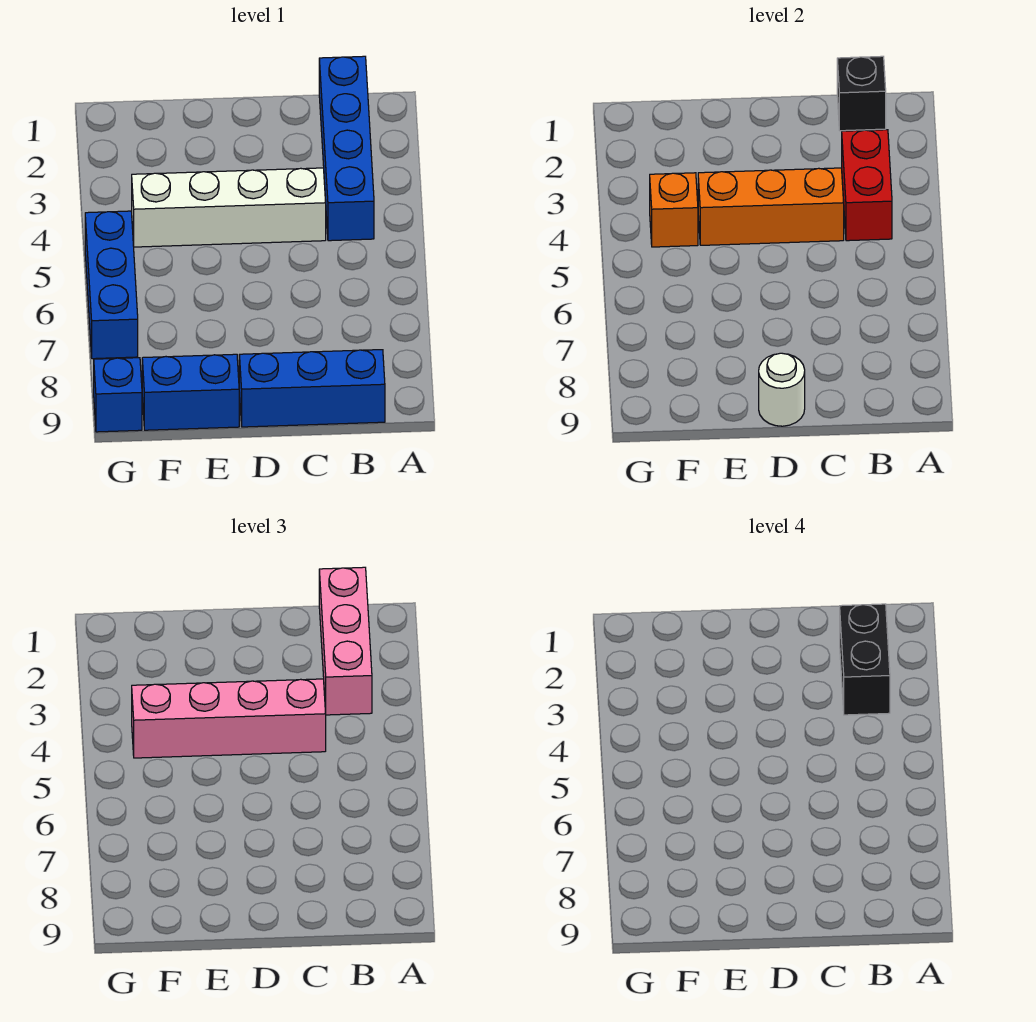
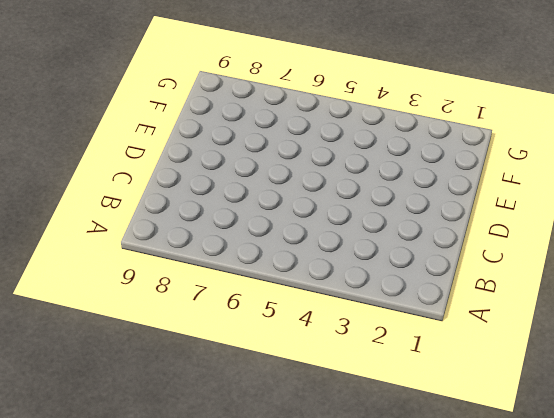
none -> blue brick B1:B4 level 1
none -> blue brick B9:D9 level 1
none -> white brick C4:F4 level 1

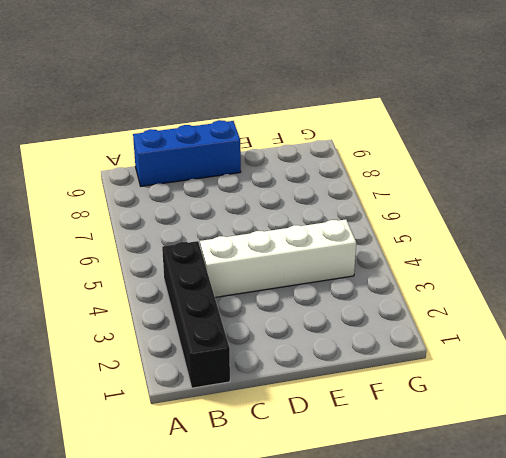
black brick B1:B4 level 1 -> blue brick B1:B4 level 1
none -> blue brick E9:F9 level 1
none -> blue brick G5:G7 level 1
none -> blue brick G9 level 1

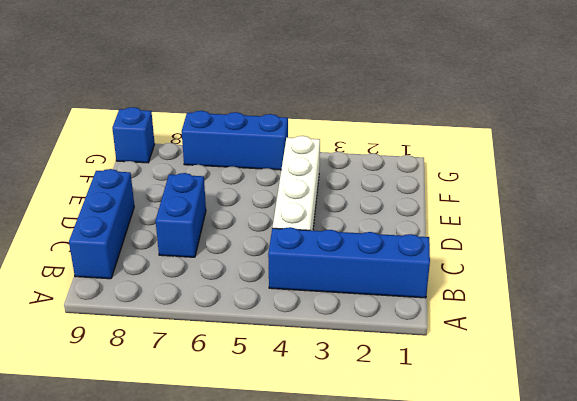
blue brick C7:D7 level 1 -> blue brick E9:F9 level 1
none -> black brick B1 level 2
none -> red brick B3:B4 level 2
none -> orange brick C4:E4 level 2

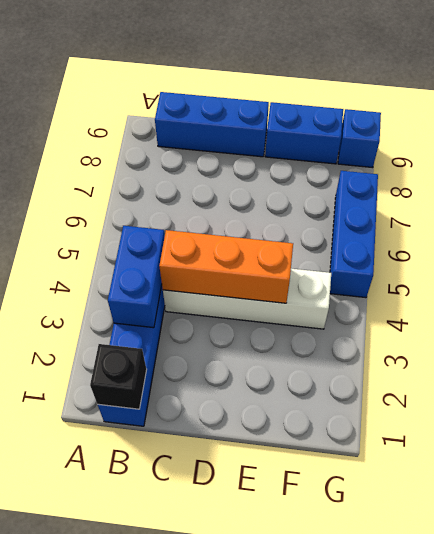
blue brick B3:B4 level 2 -> red brick B3:B4 level 2
none -> white round brick D9 level 2
none -> orange brick F4 level 2
none -> pink brick B1:B3 level 3

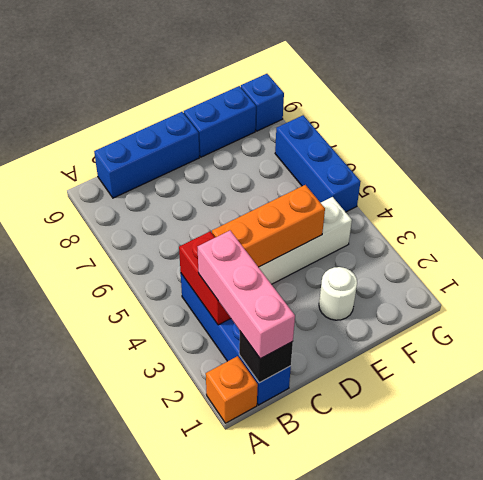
orange brick A1 level 1 -> orange brick F4 level 2
white round brick E2 level 1 -> white round brick D9 level 2
none -> pink brick C4:F4 level 3
none -> black brick B2:B3 level 4

